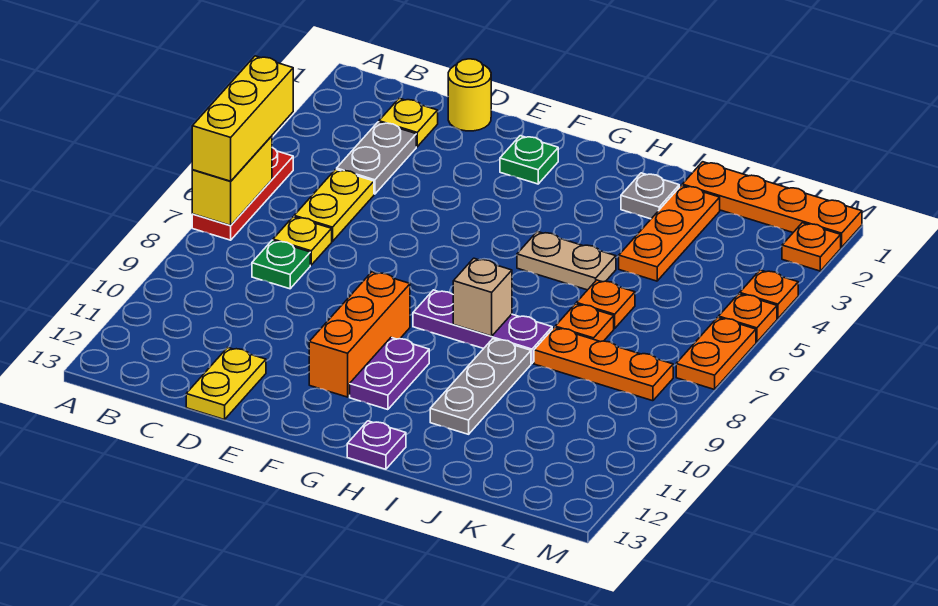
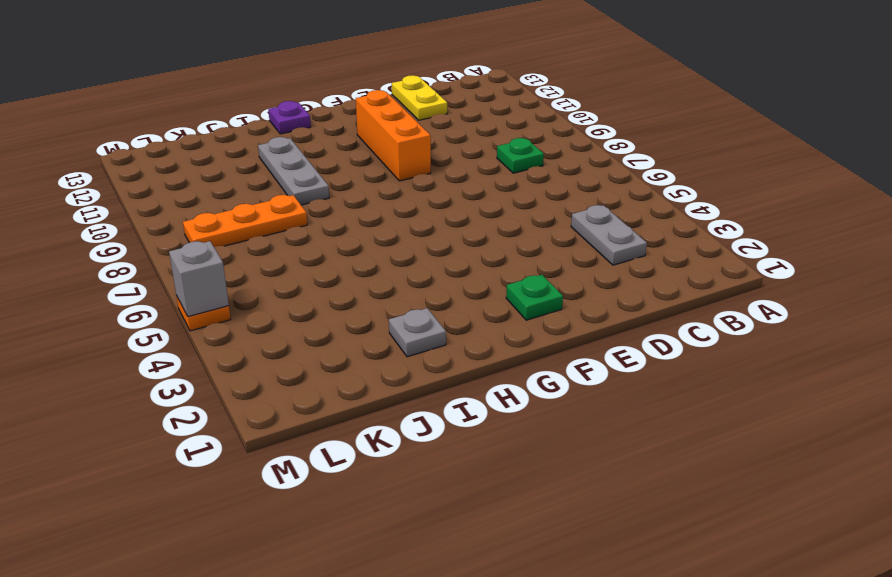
grey brick M5 level 2 -> none
none -> red plate A5:A7 level 1
none -> yellow plate C2 level 1
none -> yellow plate C5:C6 level 1

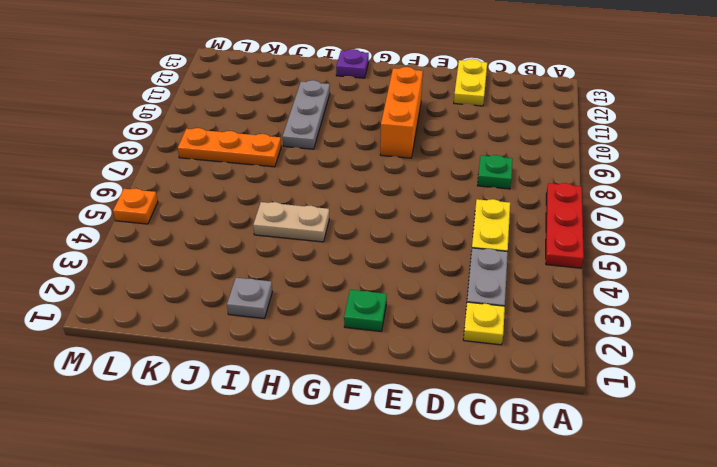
none -> yellow plate C7 level 1
none -> yellow round brick D1 level 1
none -> purple plate G8:I8 level 1

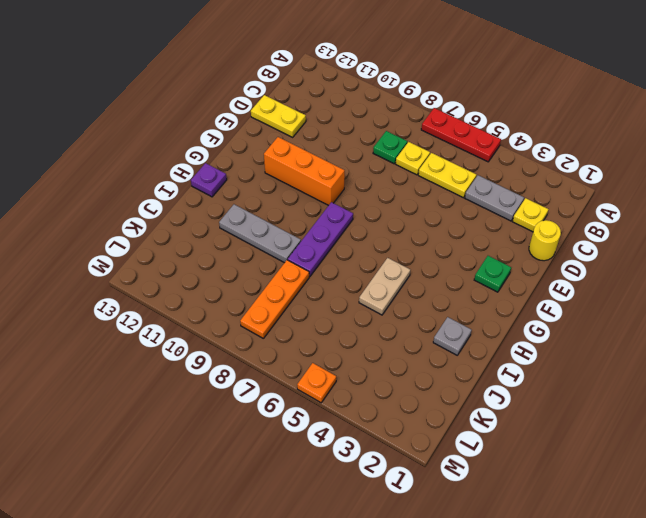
none -> purple plate G10:G11 level 1
none -> orange plate J1:M1 level 1
none -> orange plate J2:J4 level 1

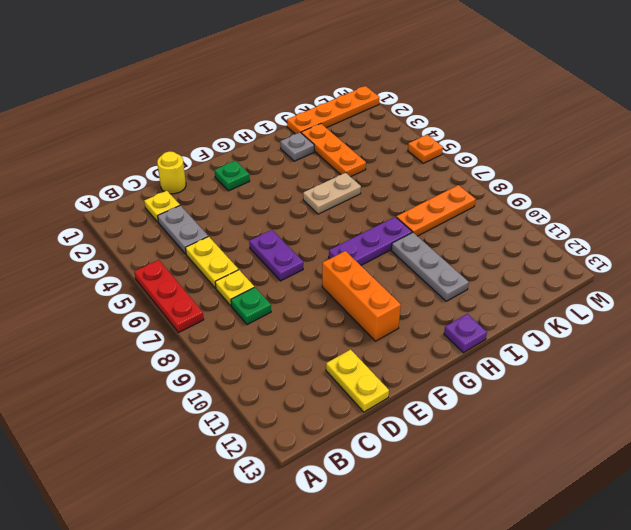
purple plate E6:E7 level 1 -> purple plate G10:G11 level 1
none -> orange plate J6 level 1
none -> orange plate J7 level 1
none -> orange plate M2 level 1

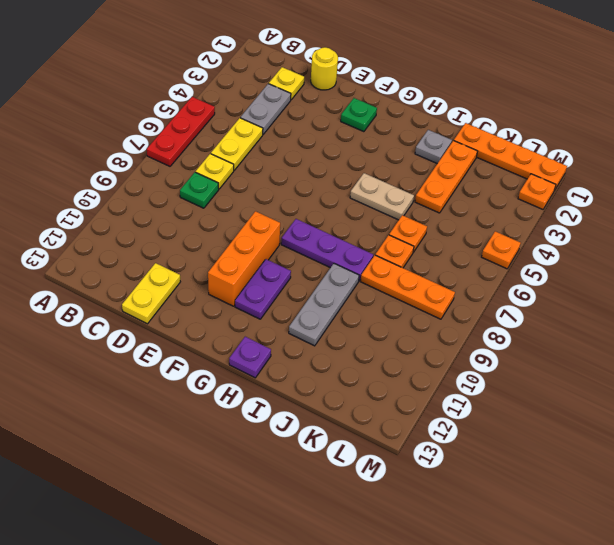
none -> orange plate M4 level 1
none -> orange plate M6:M7 level 1
none -> yellow brick A6:A7 level 2

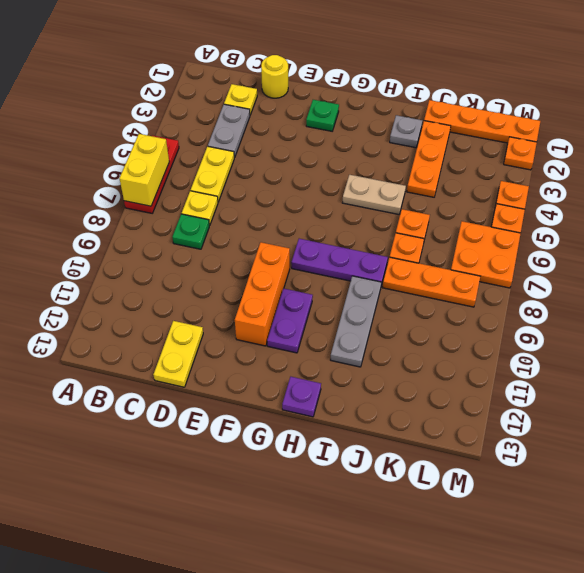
orange plate L6:M7 level 1 -> orange plate M6:M7 level 1
none -> tan brick H8 level 2
none -> yellow brick A5:A7 level 3

